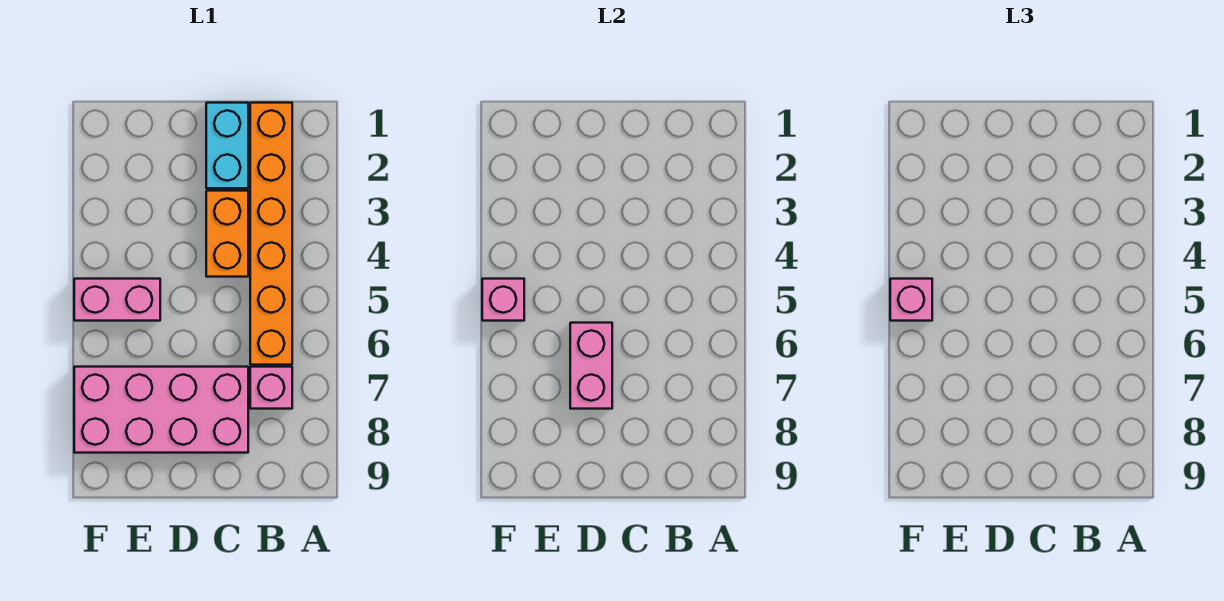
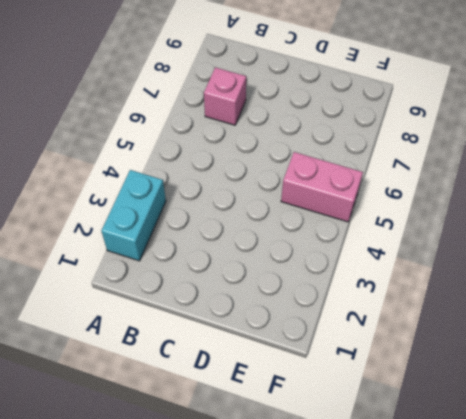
cyan brick A2:A3 level 1 -> cyan brick C1:C2 level 1
none -> orange brick B1:B6 level 1
none -> orange brick C3:C4 level 1

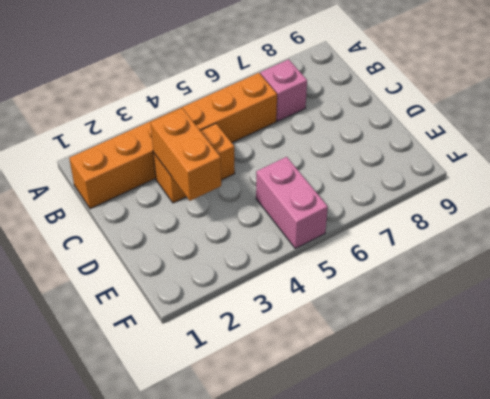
orange brick C3:D3 level 2 -> none
none -> cyan brick C1:C2 level 1
none -> pink brick C7:F8 level 1

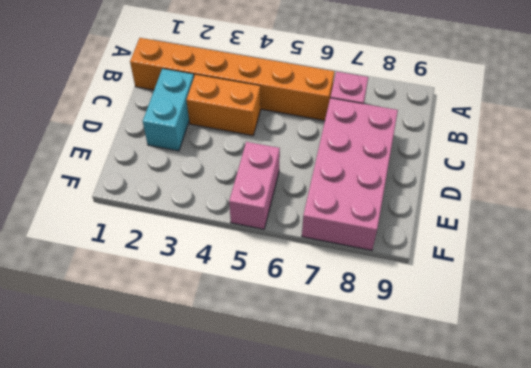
cyan brick C2:D2 level 1 -> cyan brick C1:C2 level 1
none -> pink brick D6:D7 level 2
none -> pink brick F5 level 2

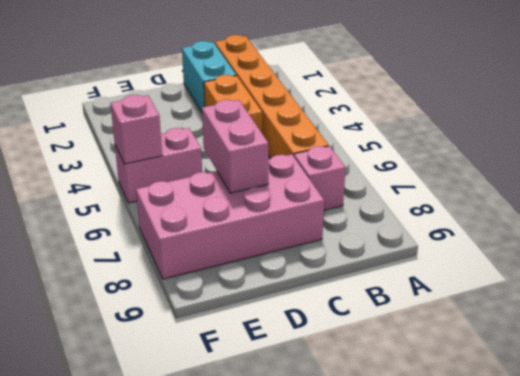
none -> pink brick F5 level 3

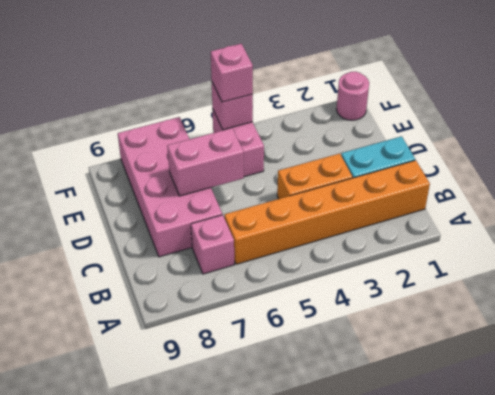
pink round brick F1 level 1 -> none

